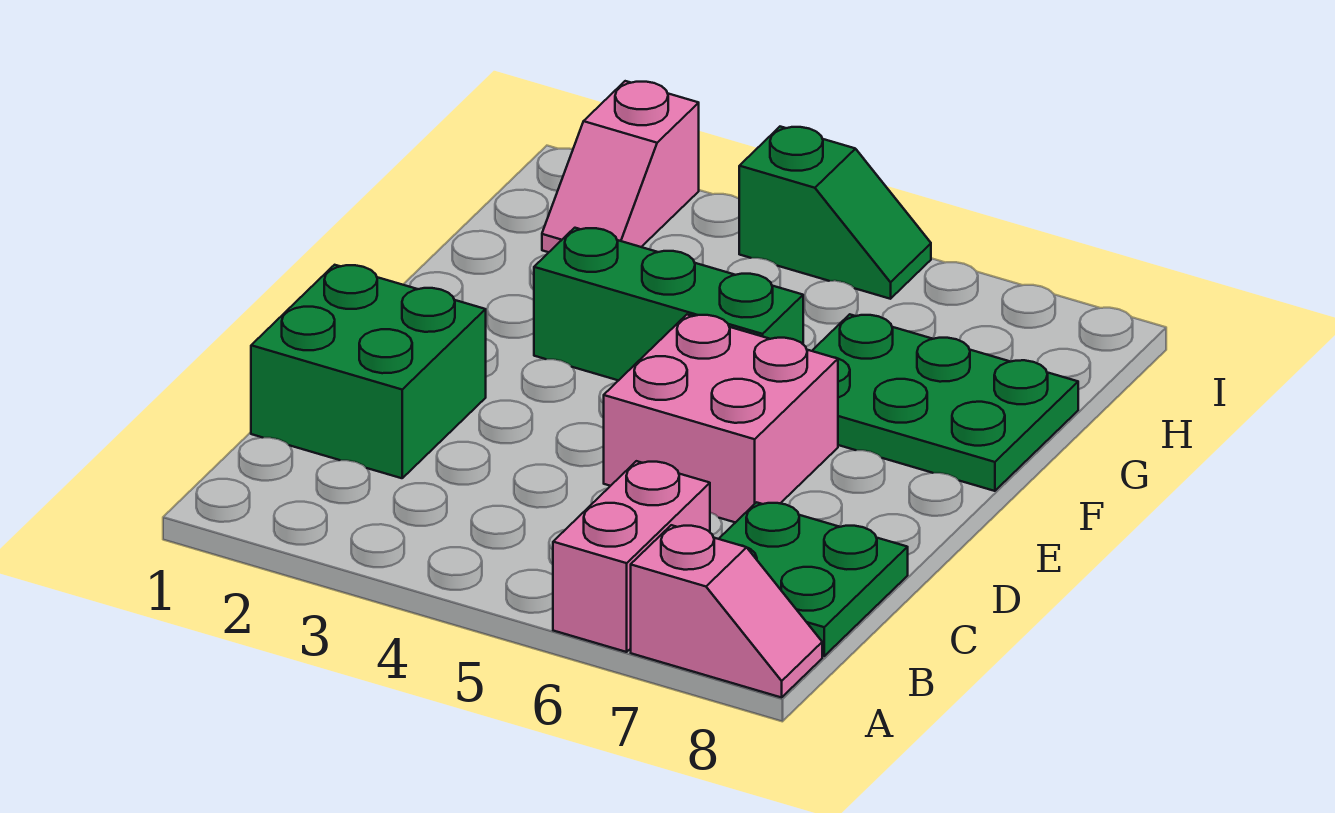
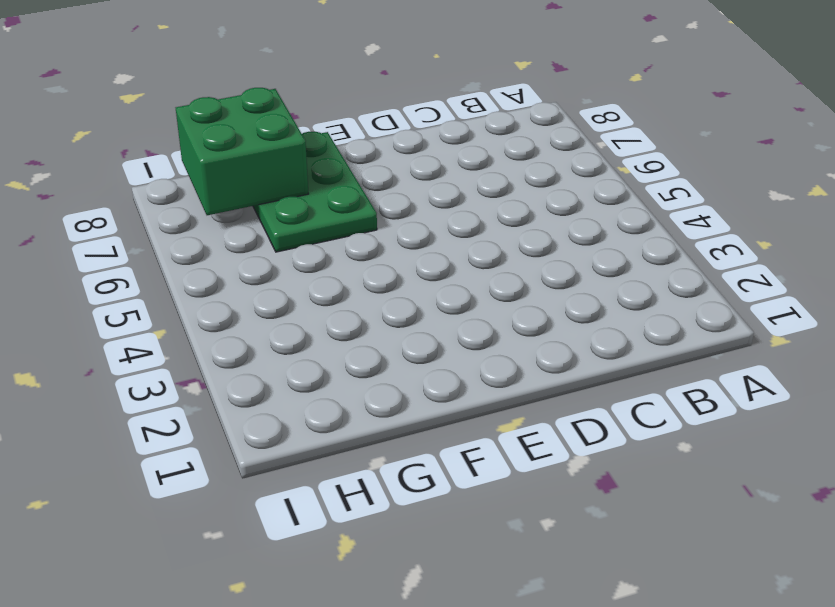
green brick G7:H8 level 2 -> green brick C1:D2 level 1
none -> pink brick A6:B6 level 1
none -> pink slope A7:A8 level 1 top 7

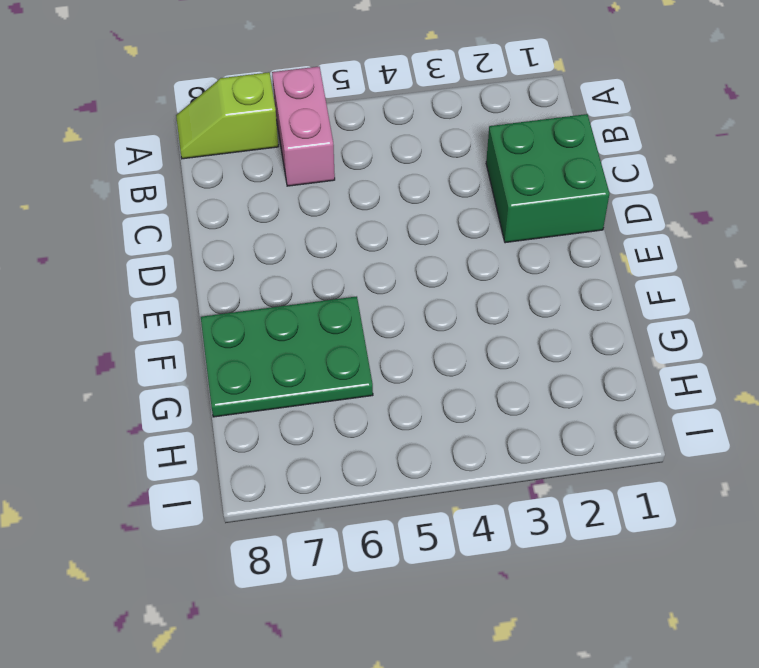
lime slope A7:A8 level 1 top 7 -> pink slope A7:A8 level 1 top 7
none -> green plate B7:C8 level 1
none -> pink brick D5:E6 level 1

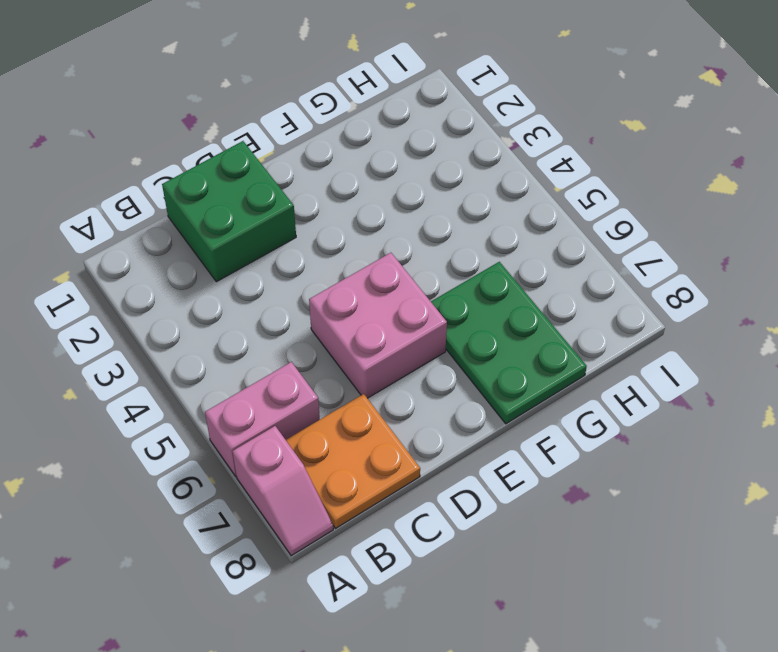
orange plate B7:C8 level 1 -> green plate B7:C8 level 1
none -> green brick F3:F5 level 1
none -> pink slope H2:I2 level 1 top I

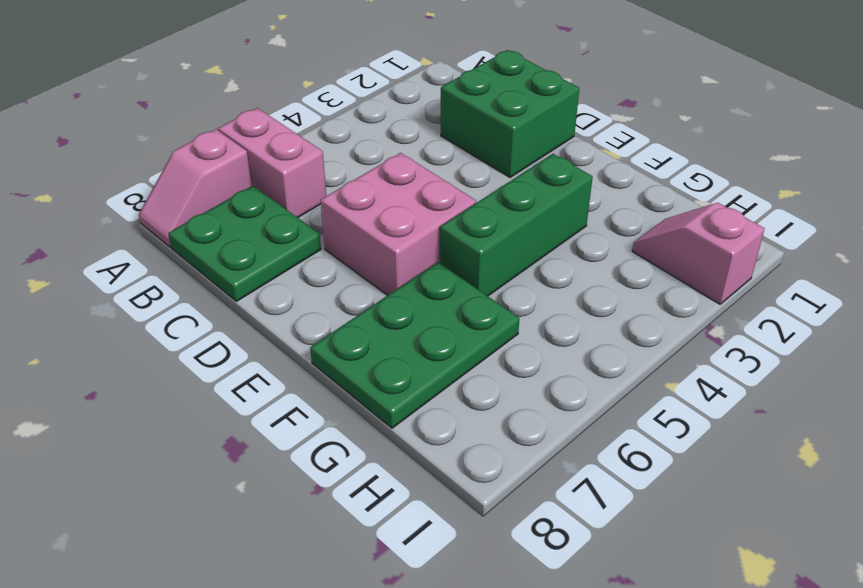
none -> green slope I4:I5 level 1 top 4

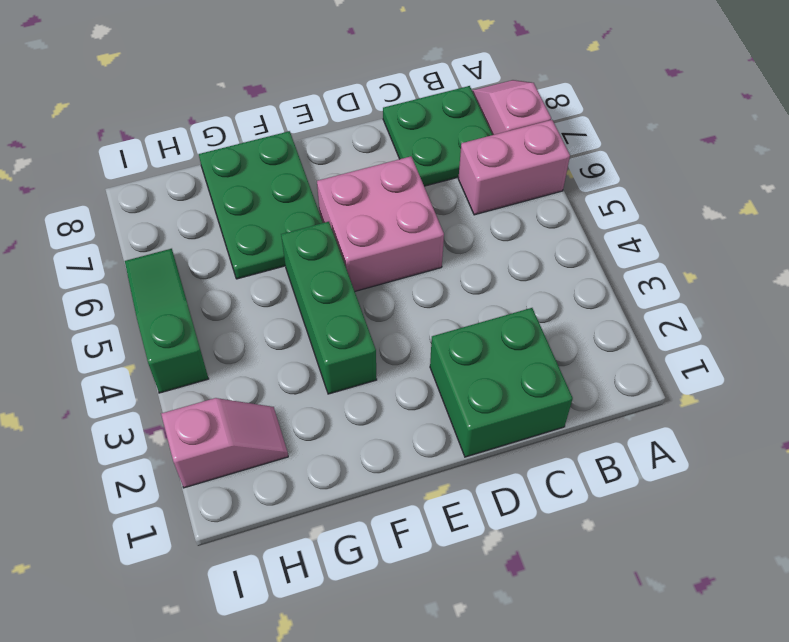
green slope I4:I6 level 1 top 4 -> green slope I4:I5 level 1 top 4

